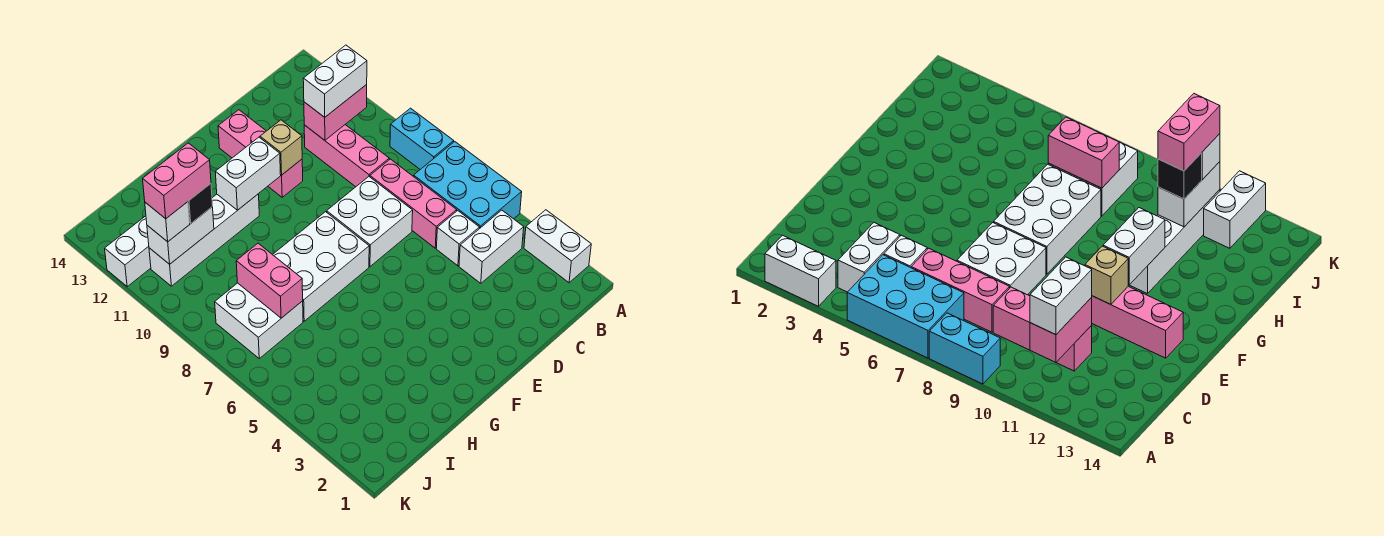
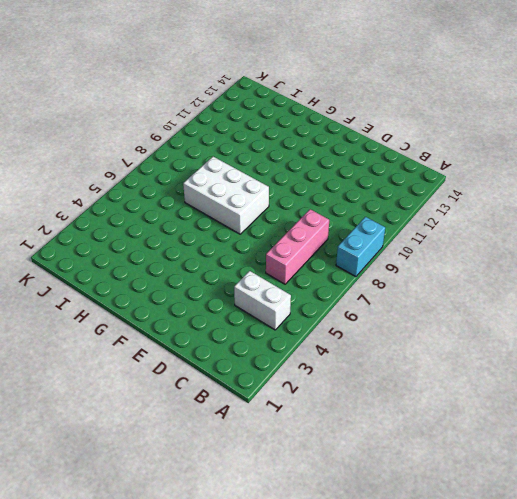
none -> white brick A2:A3 level 1
none -> cyan brick A5:B7 level 1
none -> white brick C5 level 1

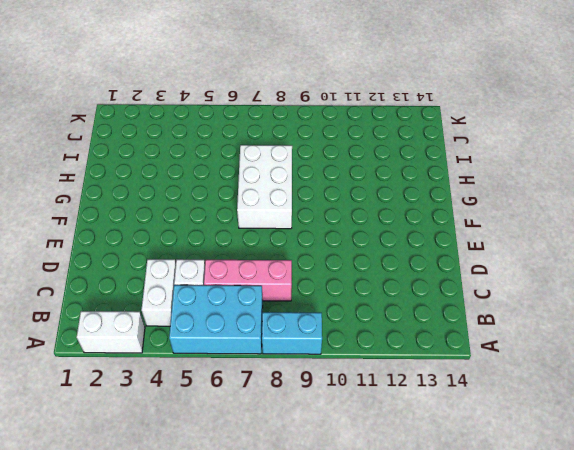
none -> pink brick C9:C11 level 1
none -> white brick D7:E8 level 1
none -> pink brick E11:E13 level 1

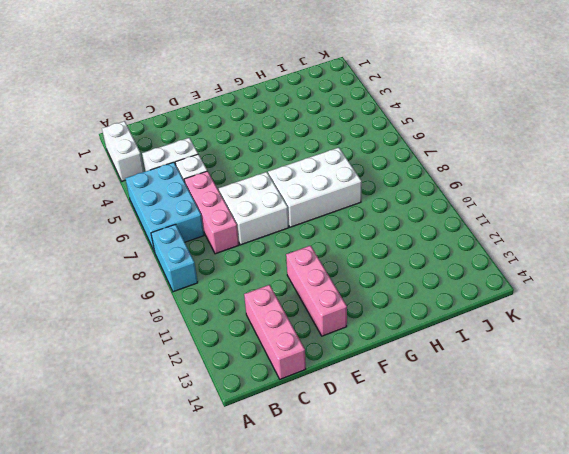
pink brick C12:C14 level 1 -> pink brick C9:C11 level 1
none -> white brick G11:J11 level 1
none -> white brick I7:J8 level 1
none -> white brick J12:K12 level 1

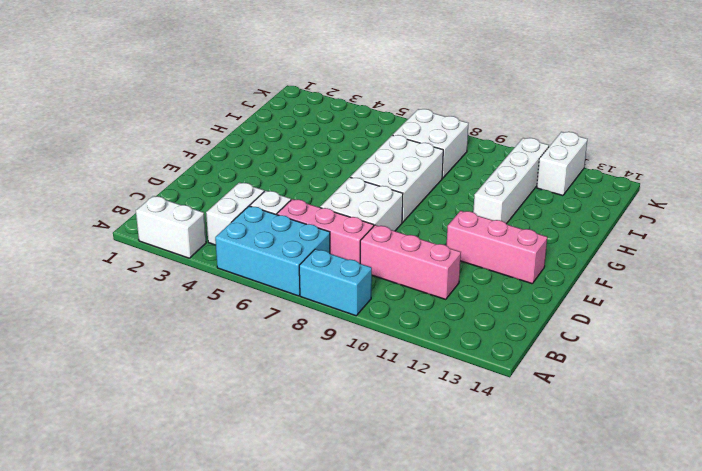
none -> pink brick B11:C11 level 2
none -> tan brick E11 level 2
none -> white brick F11:G11 level 2

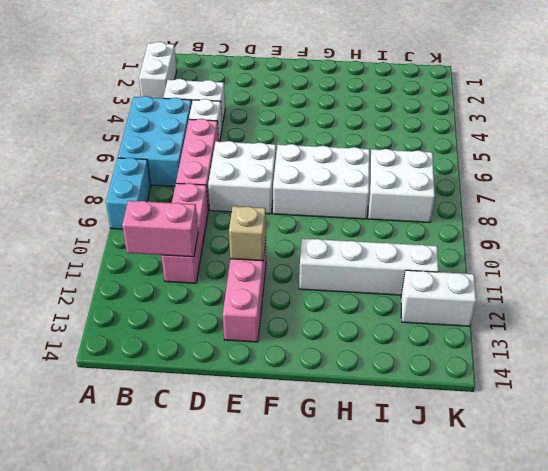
none -> white brick F11:G11 level 2
none -> pink brick I7:I8 level 2
none -> white brick I11:J11 level 2

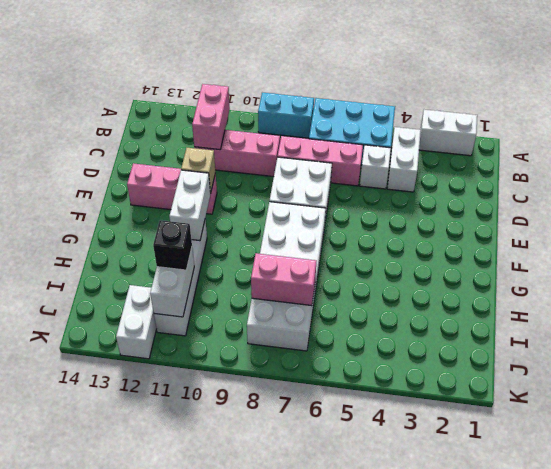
none -> white brick B11:C11 level 3
none -> white brick J11 level 3
none -> pink brick I11:J11 level 4

